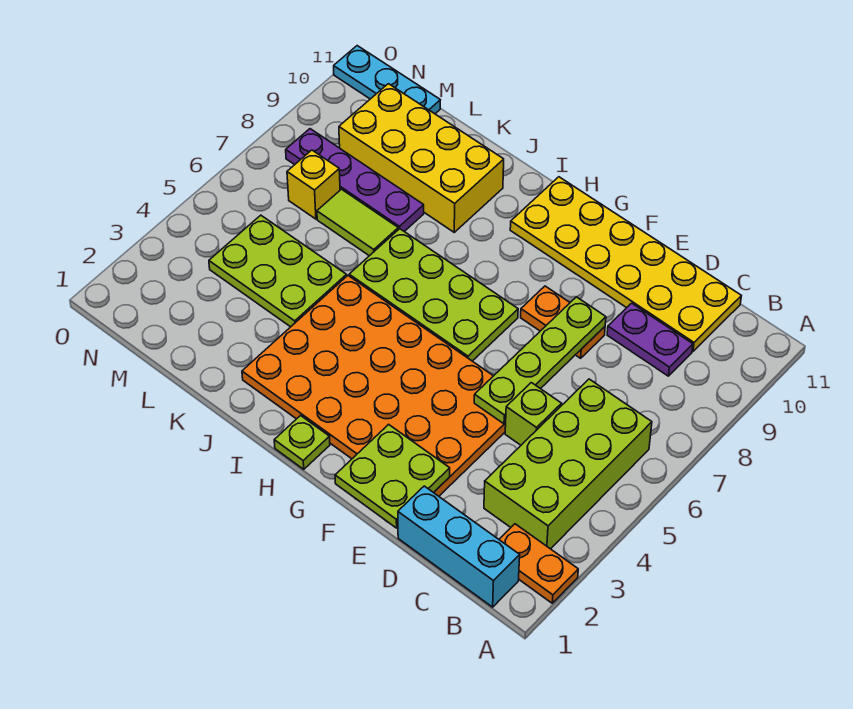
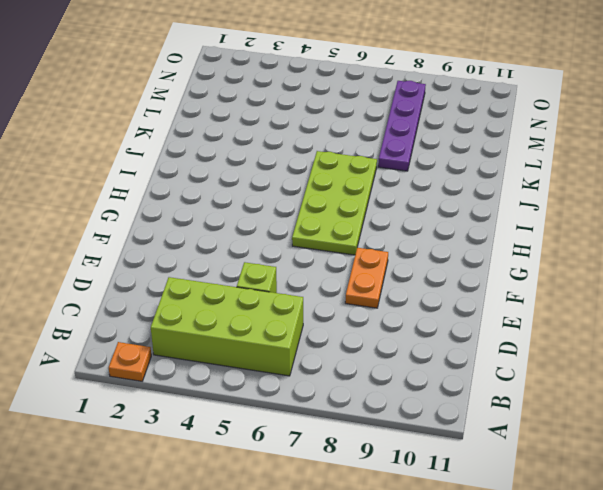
orange plate A2 level 1 -> orange plate A2:B2 level 1
none -> cyan brick B1:D1 level 1
none -> purple plate C9:D9 level 1
none -> yellow plate C10:H11 level 1

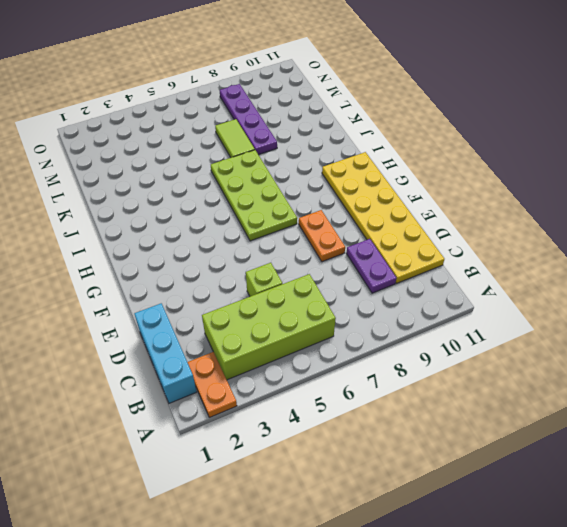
none -> orange plate E2:J5 level 1
none -> lime plate H1 level 1
none -> yellow brick J9:M10 level 1

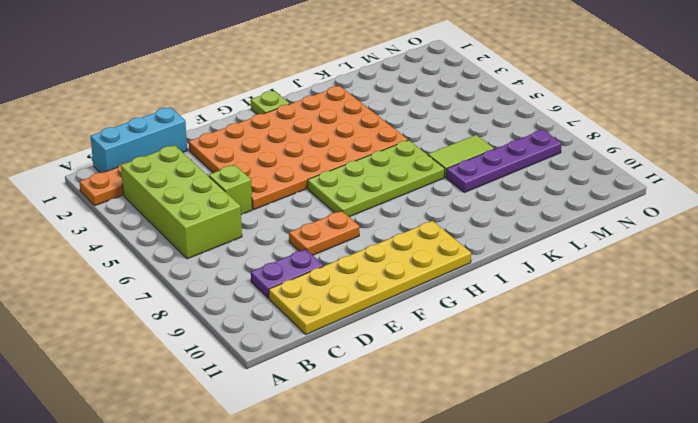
none -> yellow brick J9:M10 level 1
none -> lime plate K4:M5 level 1
none -> yellow brick M7 level 1

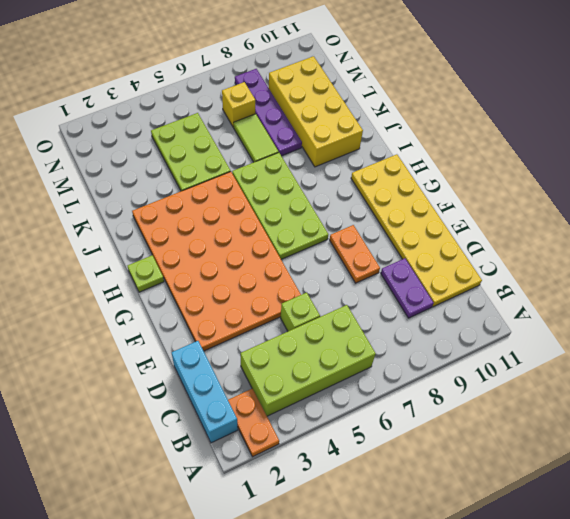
none -> cyan plate M11:O11 level 1
none -> lime plate E1:F2 level 2
none -> lime plate E5:E8 level 2

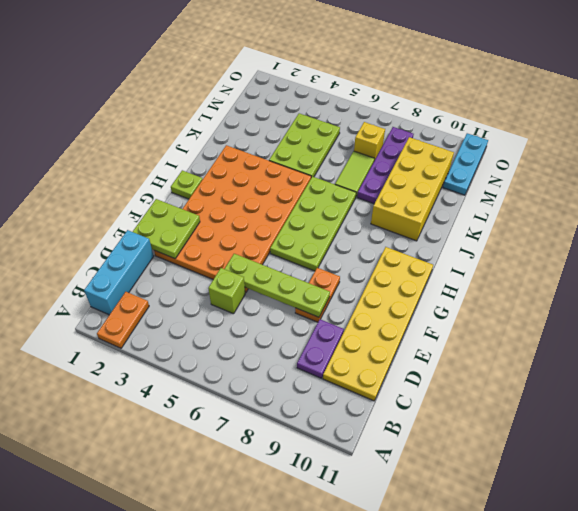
none -> lime brick B3:C6 level 1

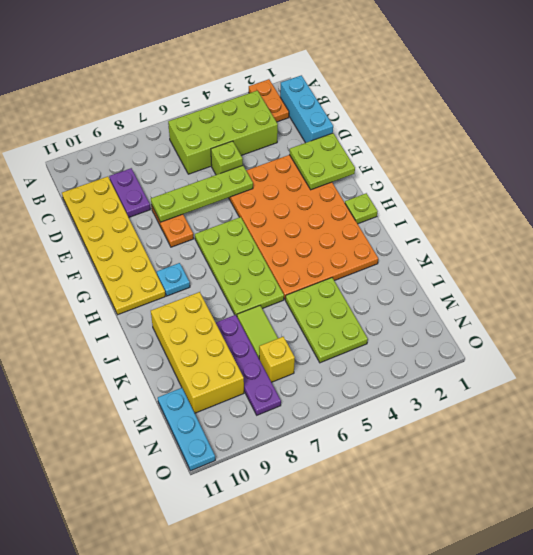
cyan plate H9 level 1 -> none

